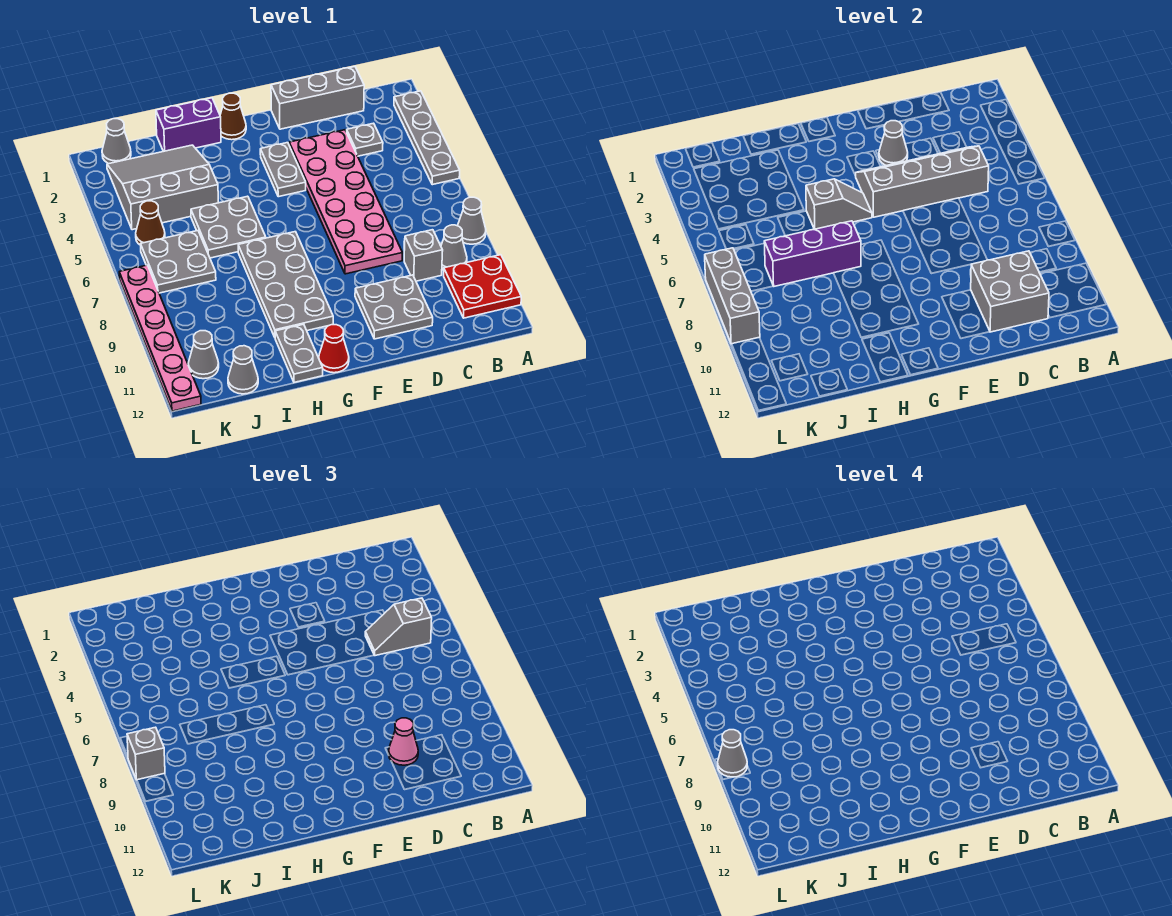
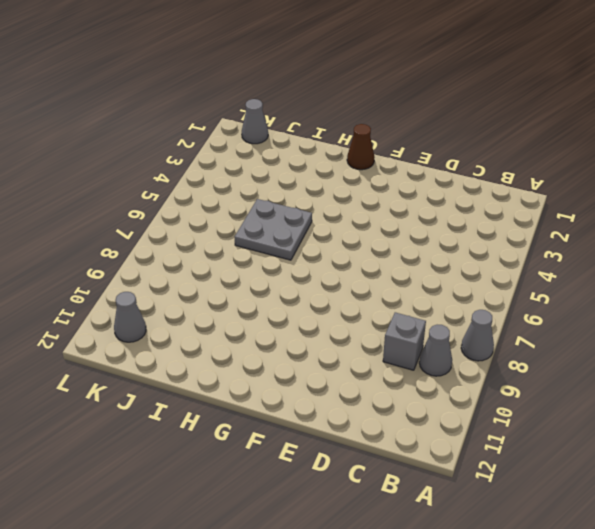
none -> grey plate A2:A5 level 1
none -> red plate A10:B11 level 1
none -> grey brick C1:E1 level 1
none -> grey plate C3 level 1

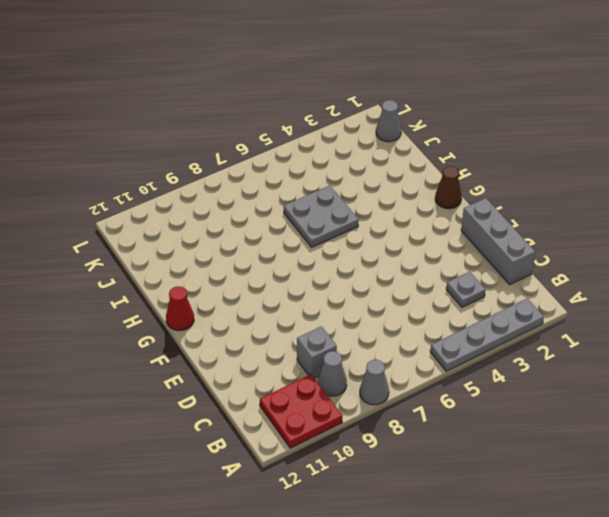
none -> pink plate D3:E8 level 1
none -> grey plate D10:E11 level 1
none -> grey plate F3:F4 level 1
none -> grey plate G7:H10 level 1

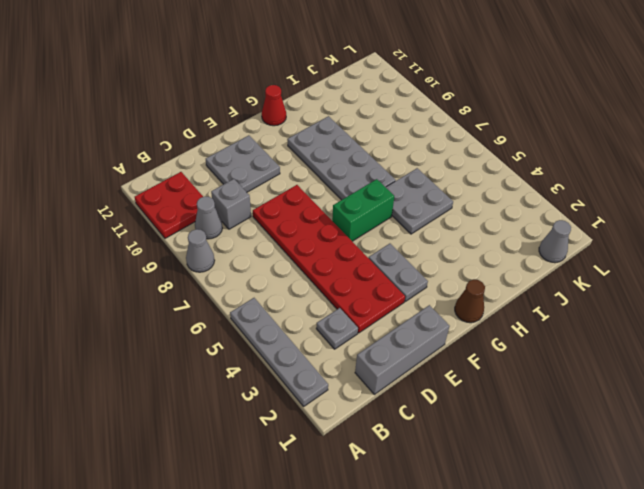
red plate D3:E8 level 1 -> pink plate D3:E8 level 1
green brick F6:G6 level 1 -> none
none -> purple brick H1:I1 level 1
none -> grey plate H11:H12 level 1
none -> grey slope I2:K4 level 1 top 4
none -> grey plate J6:K7 level 1

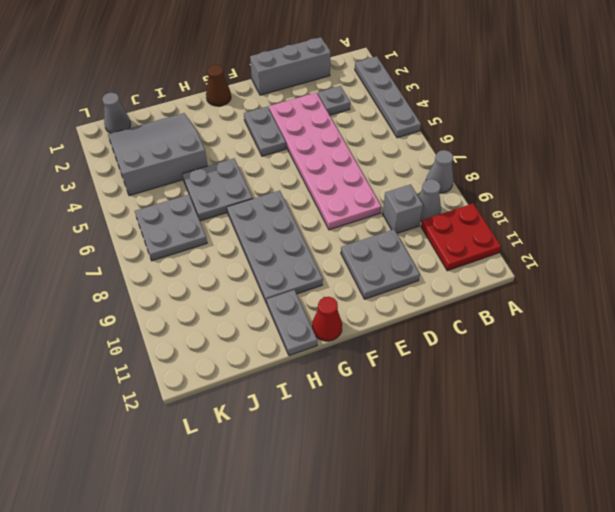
none -> purple brick H1:I1 level 1
none -> grey cone J12 level 1
none -> brown cone K5 level 1
none -> grey cone K11 level 1

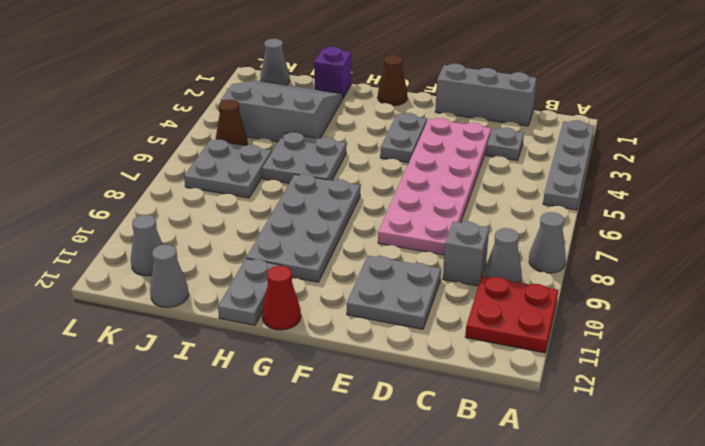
purple brick I1 level 1 -> purple brick H1:I1 level 1
none -> pink plate L7:L12 level 1
none -> grey slope C4:F5 level 2 top 5
none -> grey brick C10:D11 level 2
none -> grey cone E3 level 2

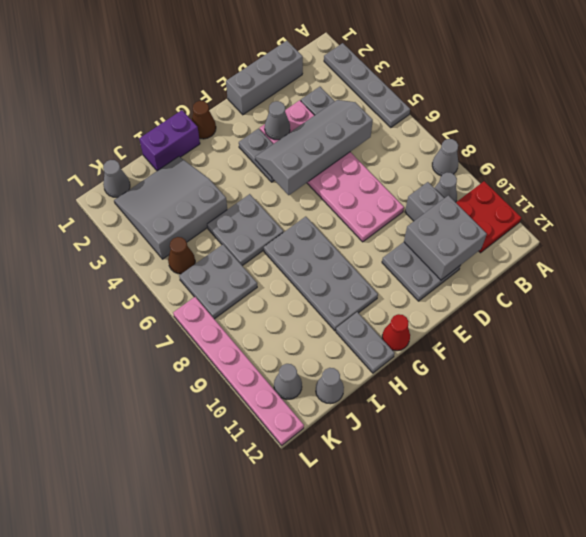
none -> grey slope G5:H5 level 2 top H
none -> purple brick H7:J7 level 2
none -> grey brick L7:L9 level 2
none -> grey slope B5:C5 level 3 top B

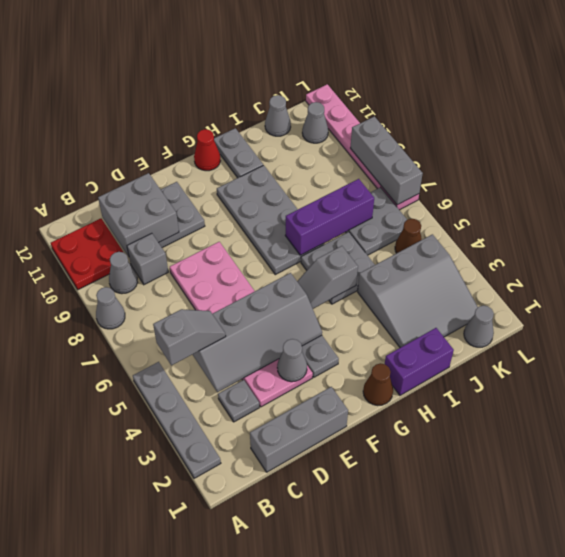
none -> pink cone D10 level 3
none -> grey brick L8 level 3
none -> grey cone L8 level 4

